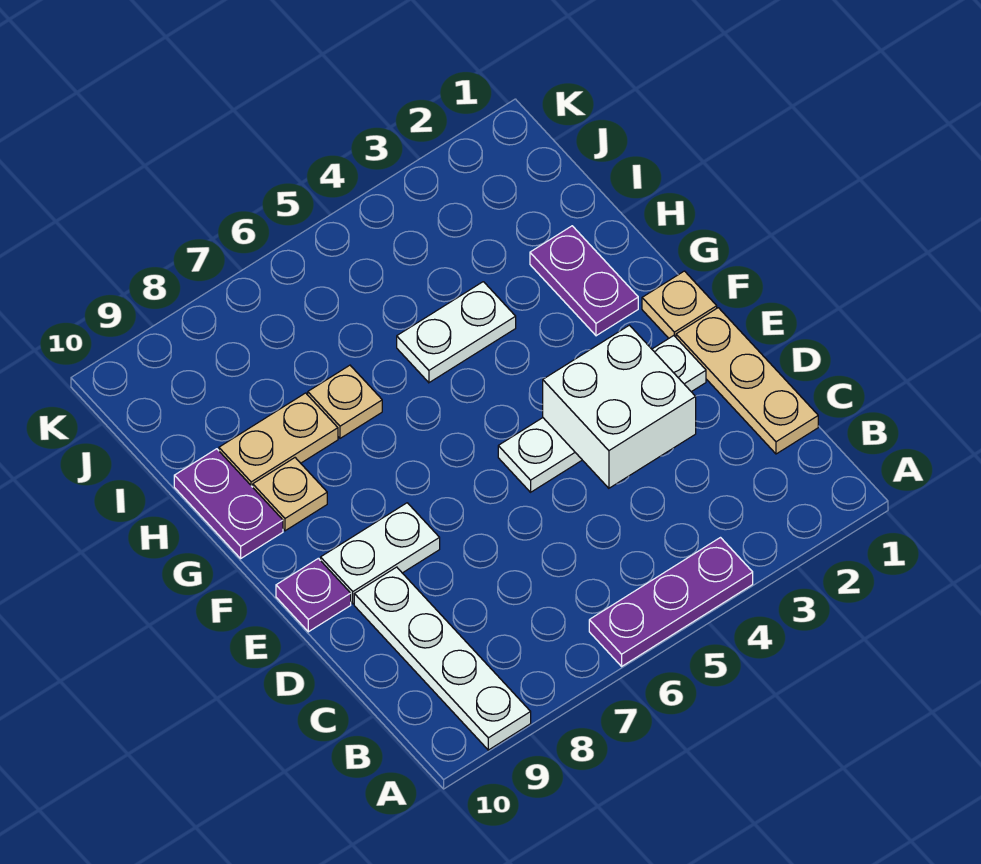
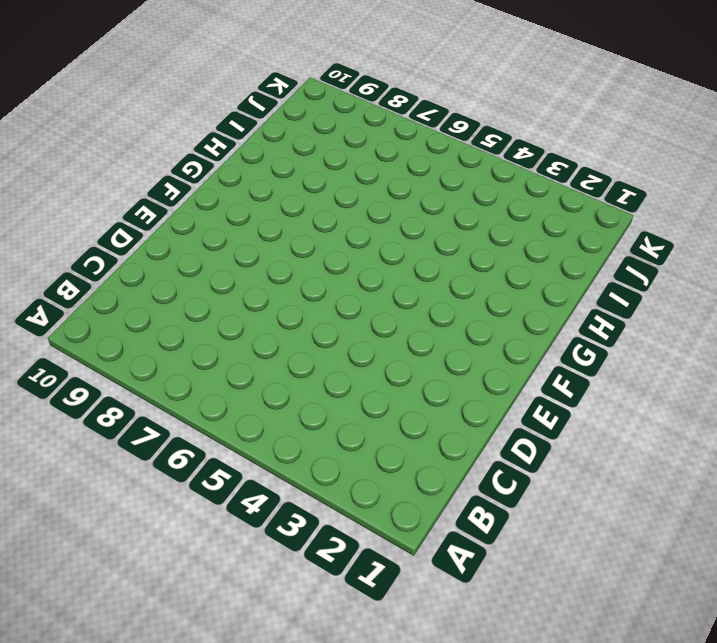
none -> purple plate A4:A6 level 1
none -> white plate A9:D9 level 1
none -> tan plate C1:E1 level 1

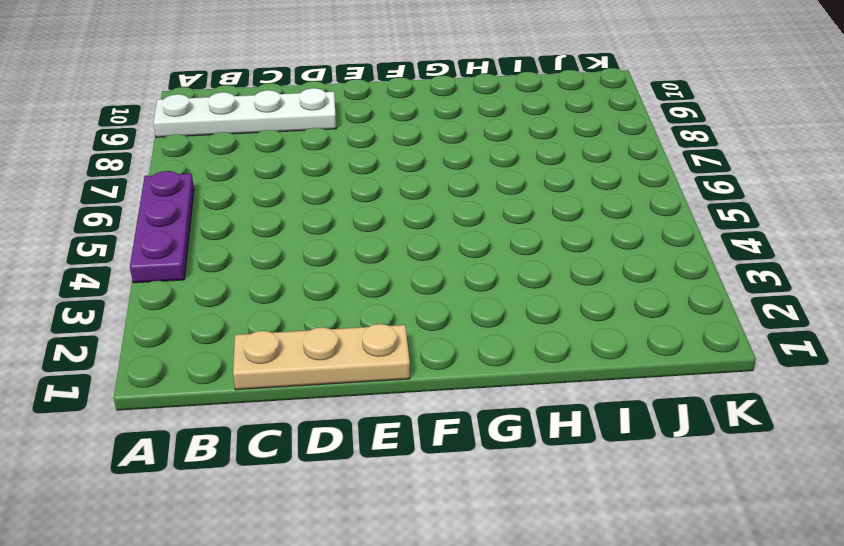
none -> white plate E2:E5 level 1
none -> white plate E8:E9 level 1
none -> purple plate E10 level 1

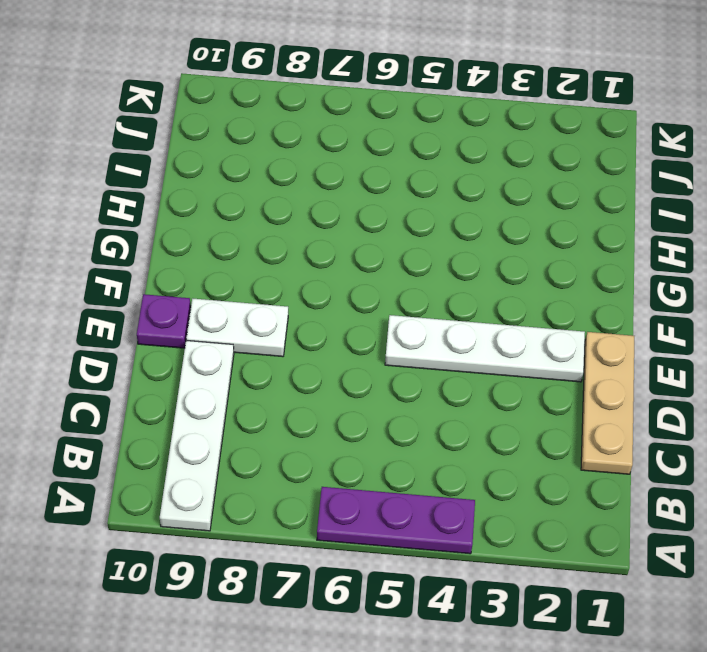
none -> tan plate F1 level 1
none -> purple plate G2:H2 level 1
none -> tan plate G9 level 1

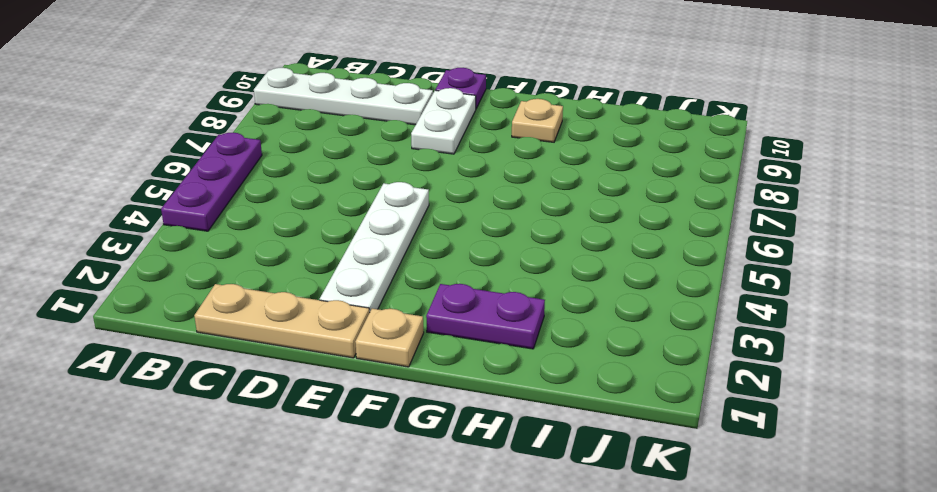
none -> purple plate G10:H10 level 1
none -> white plate H4:H5 level 1
none -> tan plate H7 level 1

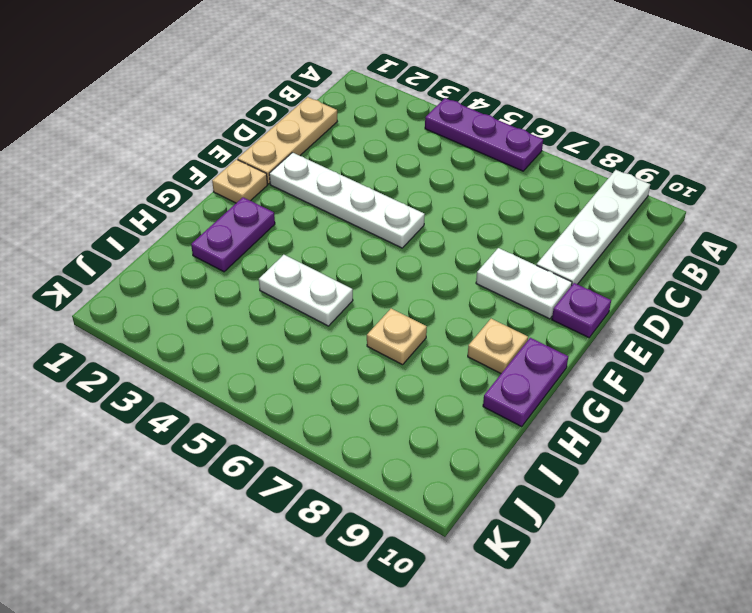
none -> tan plate H8:H9 level 1
none -> white brick D3:E4 level 2

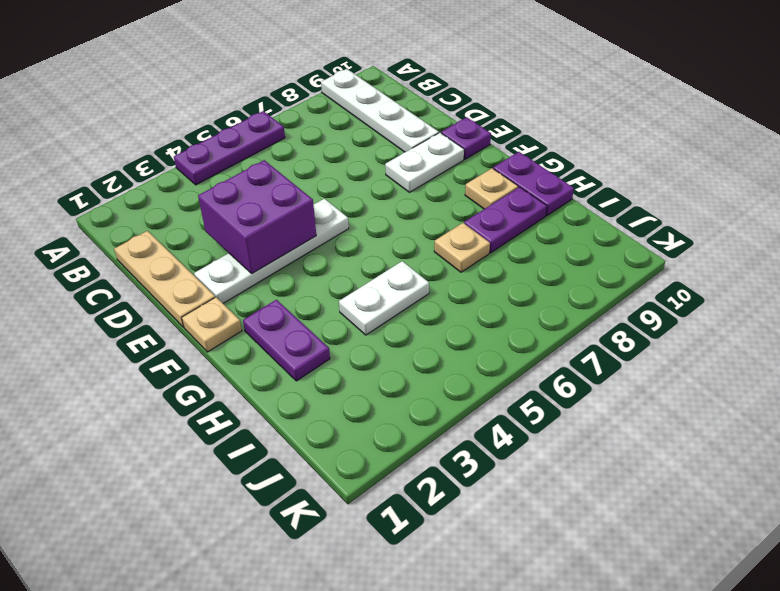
purple brick D3:E4 level 2 -> white brick D3:E4 level 2
purple plate H8:H9 level 1 -> tan plate H8:H9 level 1

